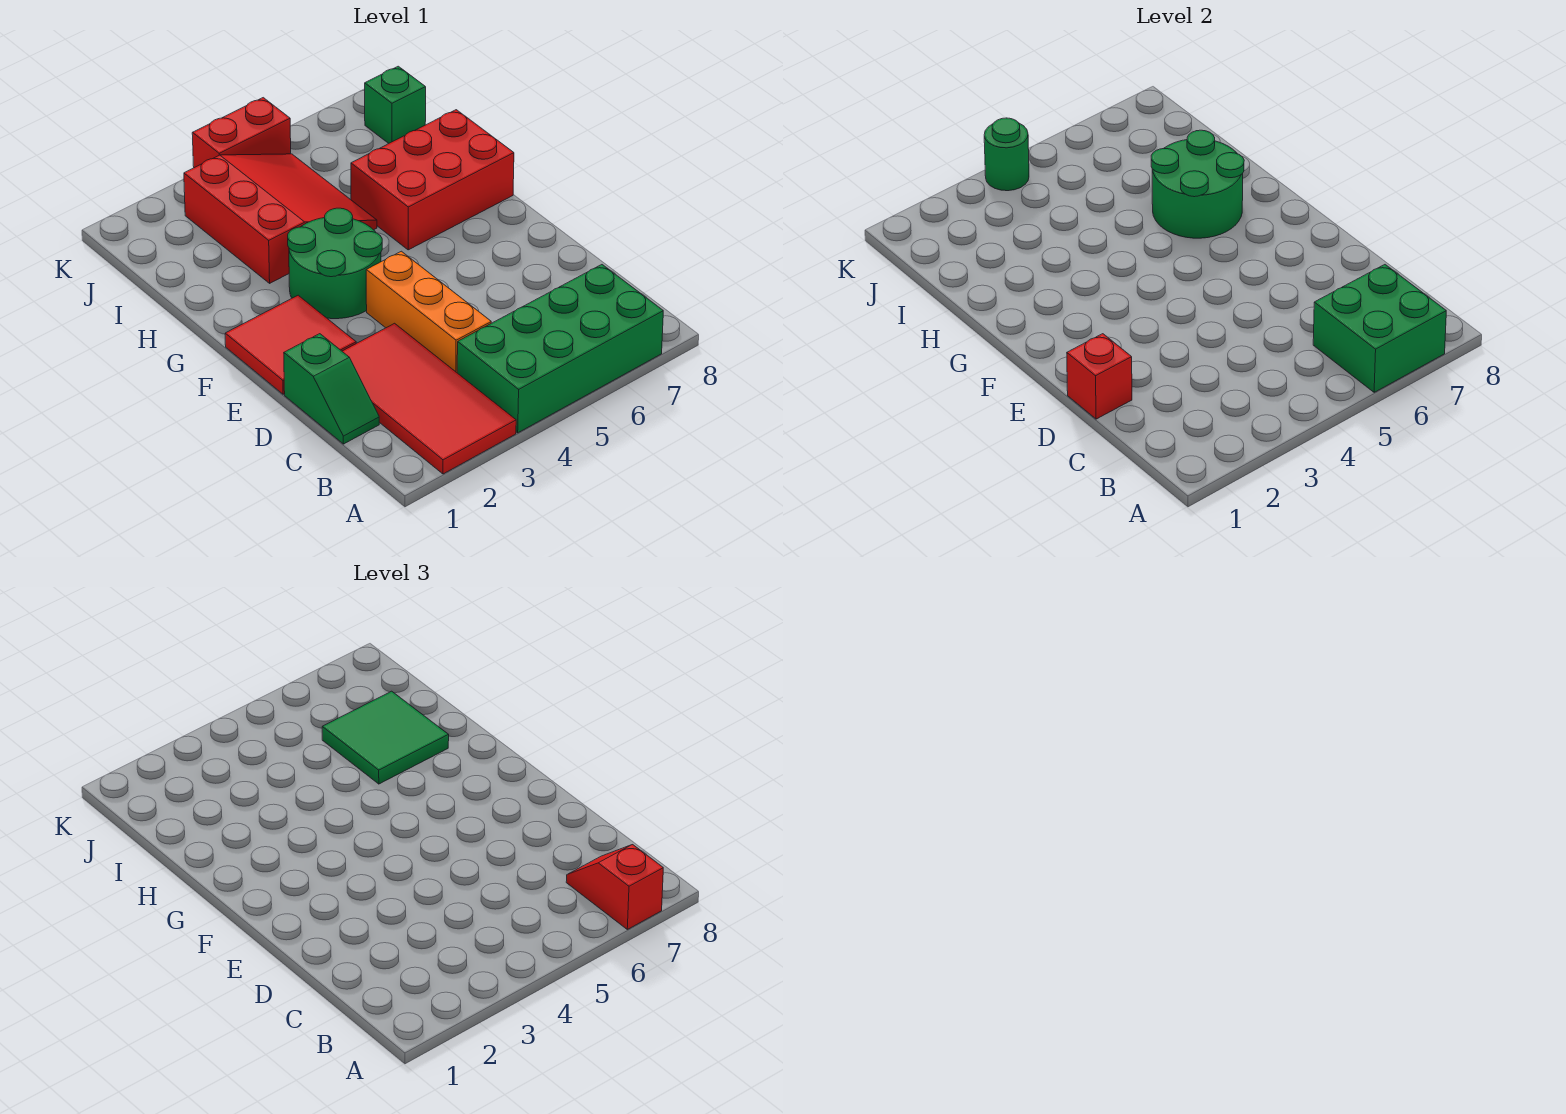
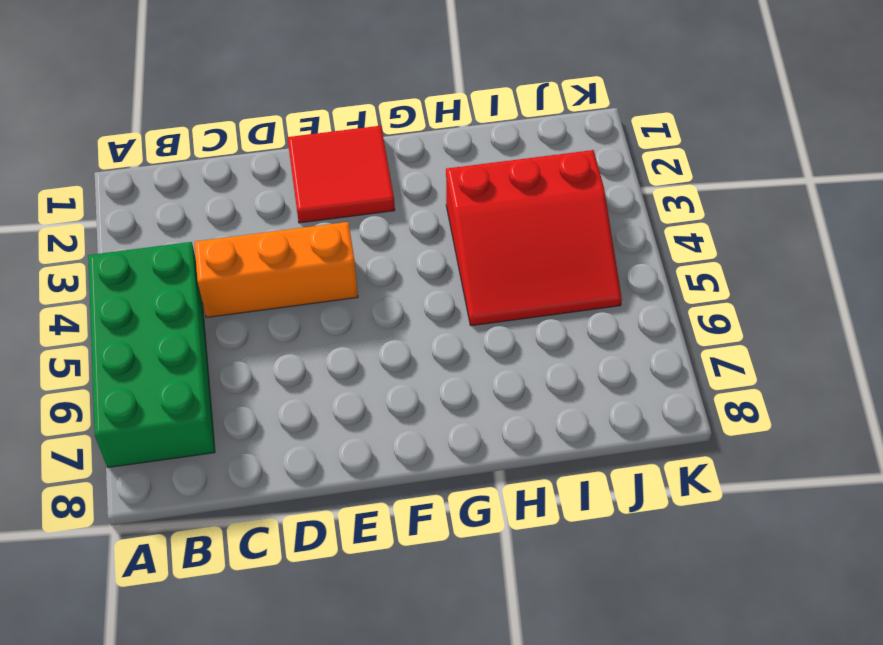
none -> red tile A2:D3 level 1
none -> green slope C1:D1 level 1 top D
none -> green round brick F3:G4 level 1

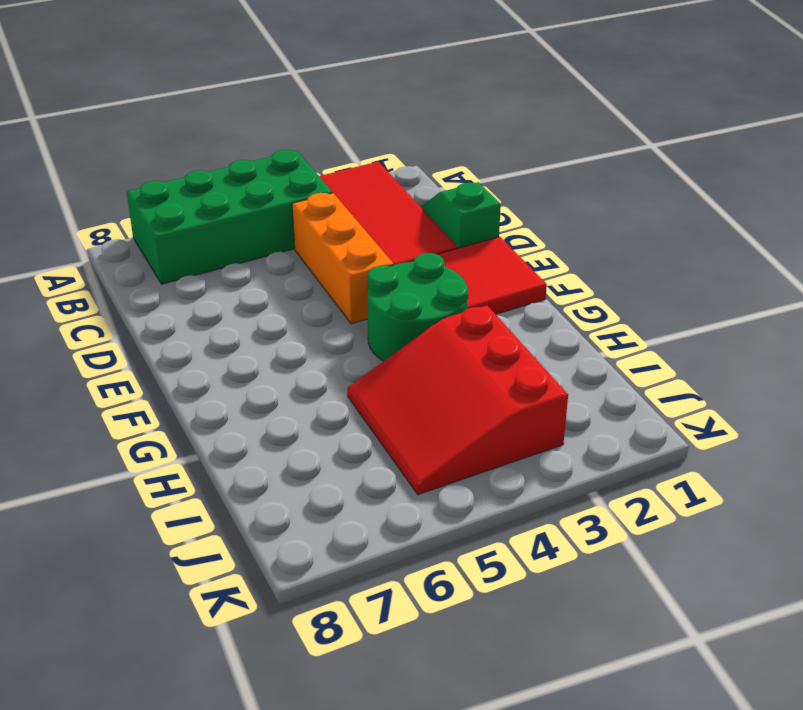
none -> red brick G6:H8 level 1
none -> green brick J8 level 1
none -> red brick K4:K5 level 1

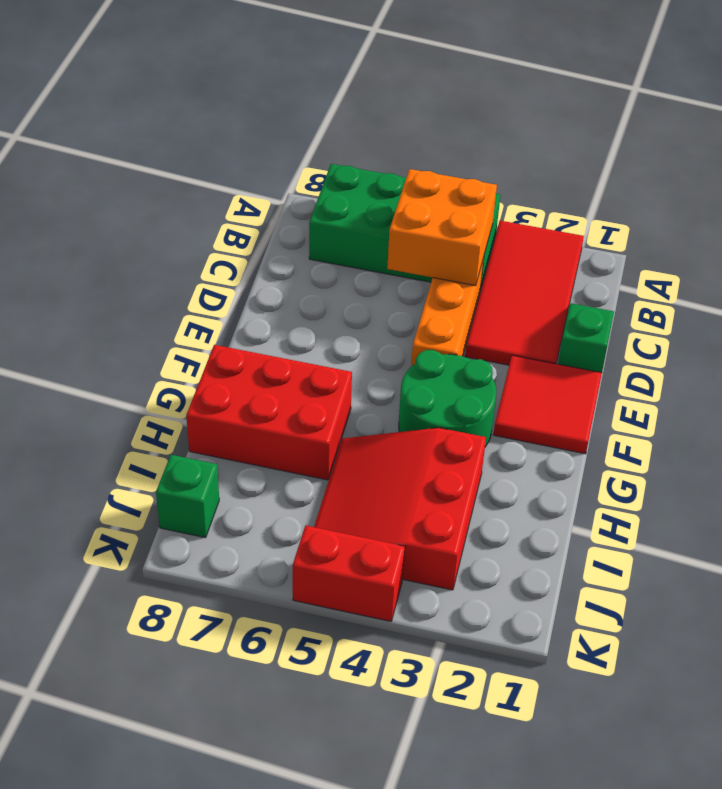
orange brick B4:C5 level 2 -> none
none -> green brick A6:B7 level 2
none -> red brick D1 level 2
none -> green round brick G6:H7 level 2

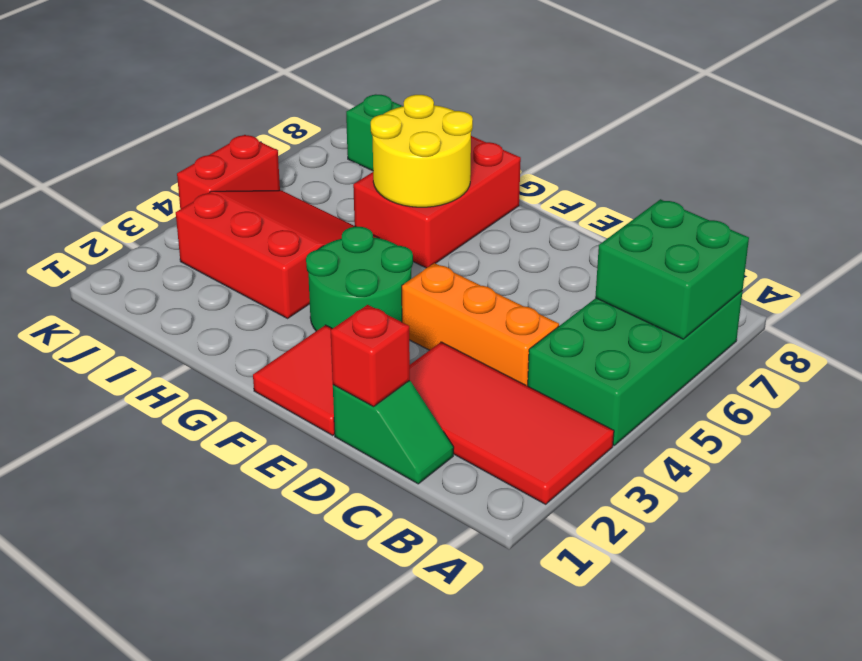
yellow round brick G6:H7 level 2 -> green round brick G6:H7 level 2
none -> green round brick K4 level 2
none -> red slope A7:B7 level 3 top A
none -> green tile H6:I7 level 3

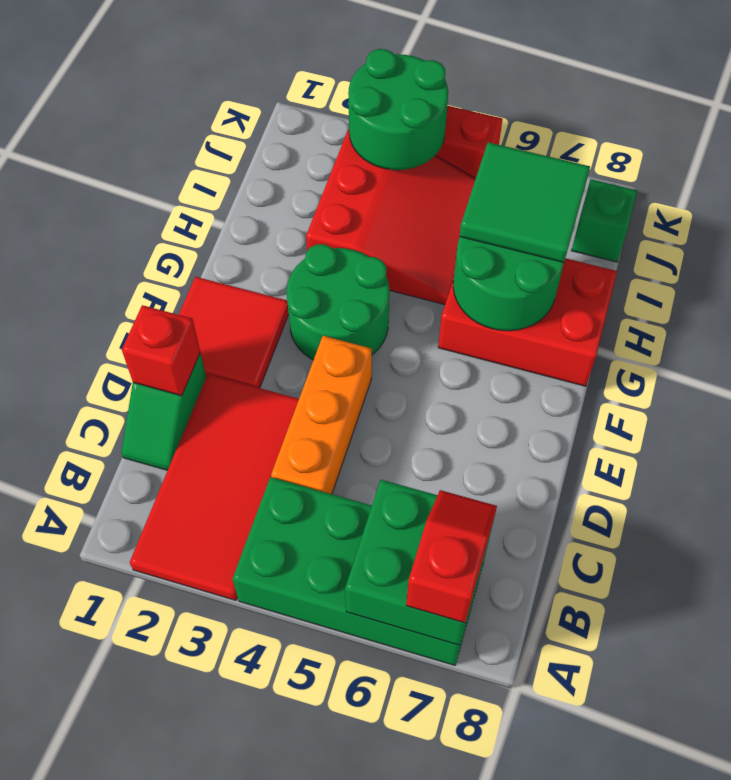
green round brick J3:K4 level 2 -> green round brick K4 level 2

